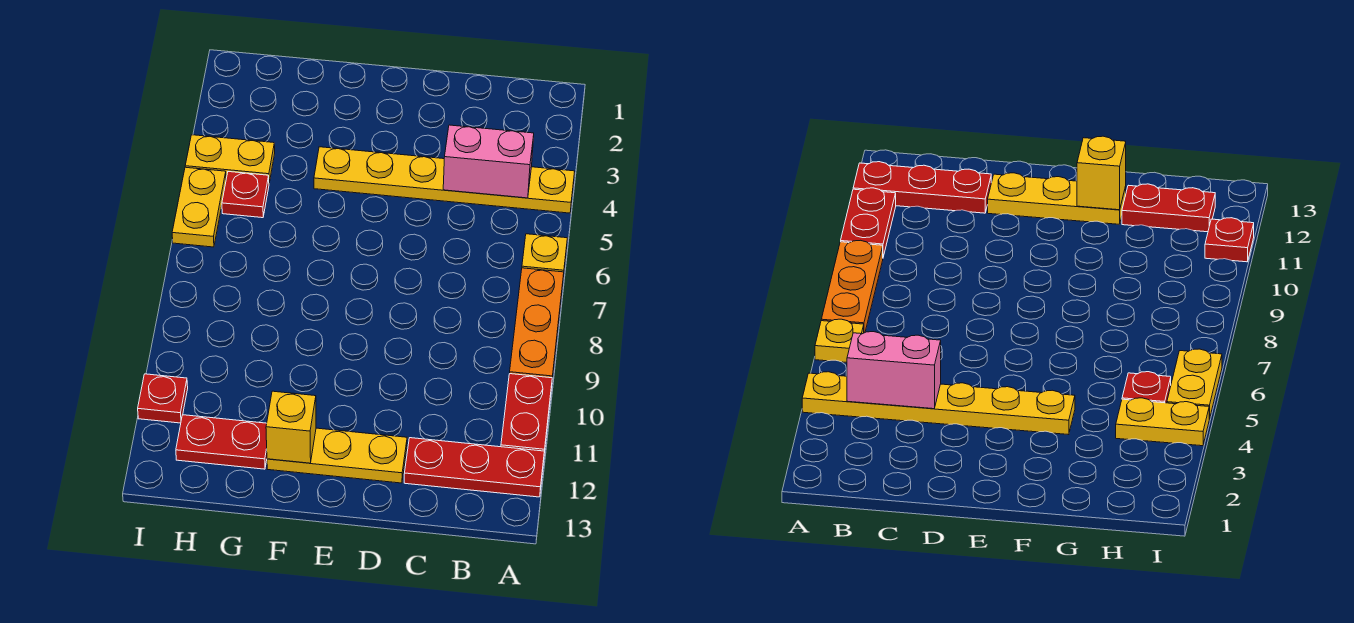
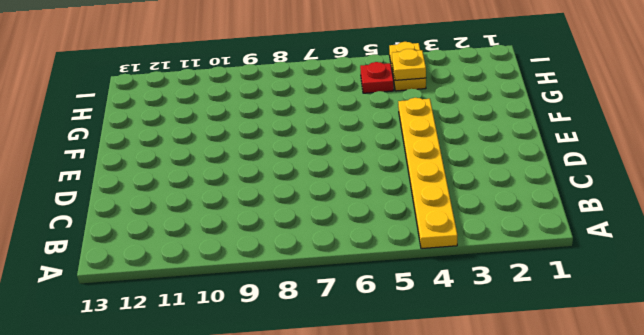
yellow plate H4 level 2 -> yellow plate A6 level 1
none -> orange plate A7:A9 level 1
none -> red plate A10:A11 level 1
none -> red plate A12:C12 level 1

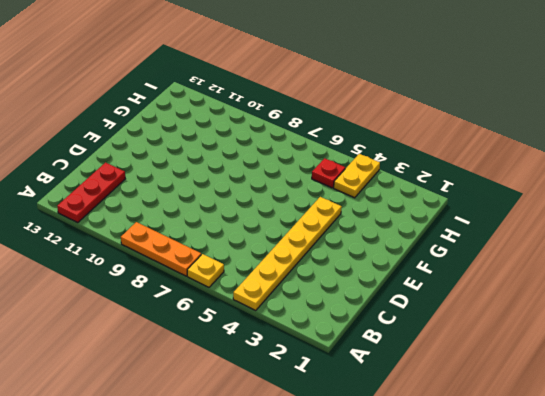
none -> red plate A10:A11 level 1
none -> yellow plate D12:F12 level 1
none -> red plate G12:H12 level 1

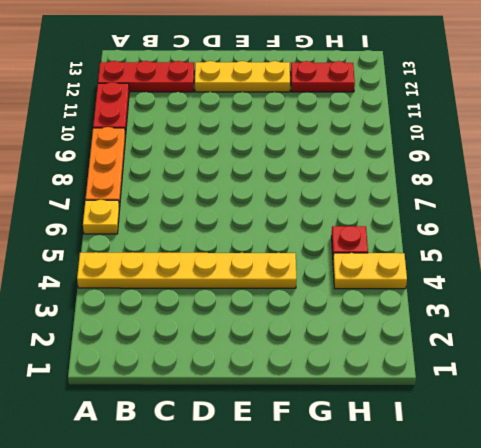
none -> yellow plate I5:I6 level 1
none -> red plate I11 level 1
none -> pink brick B4:C4 level 2

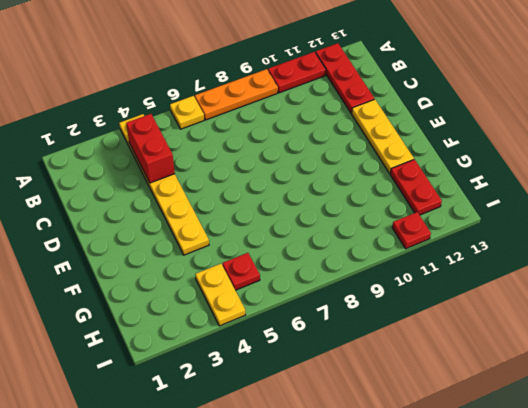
red brick B4:C4 level 2 -> pink brick B4:C4 level 2
none -> yellow plate I5:I6 level 1
none -> yellow brick F12 level 2

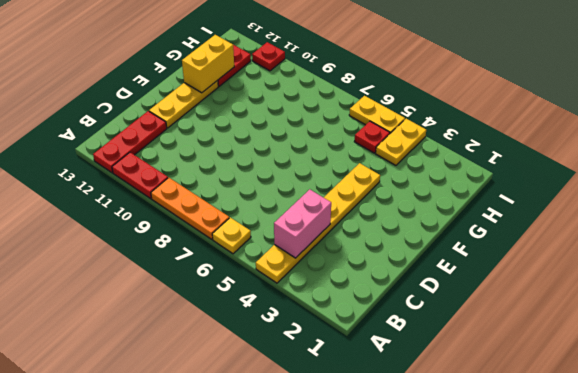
yellow brick F12:G12 level 2 -> yellow brick F12 level 2

